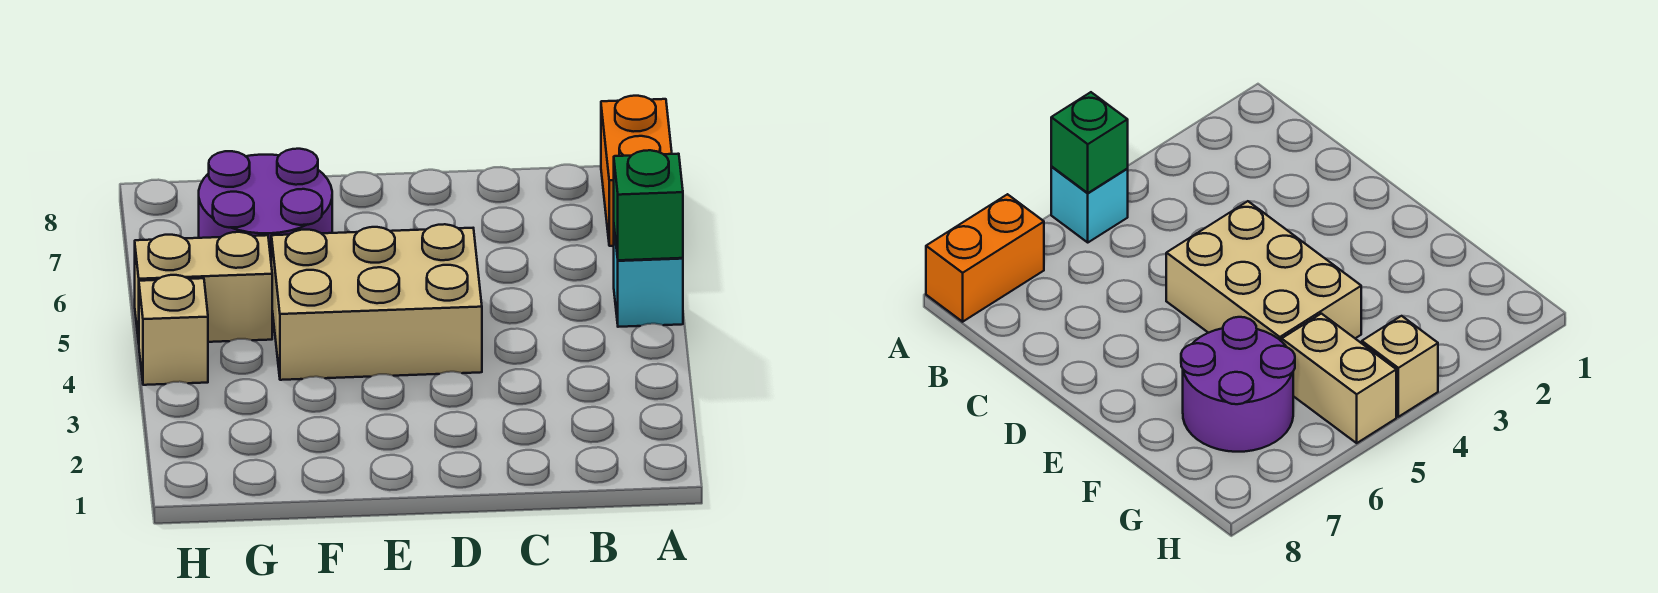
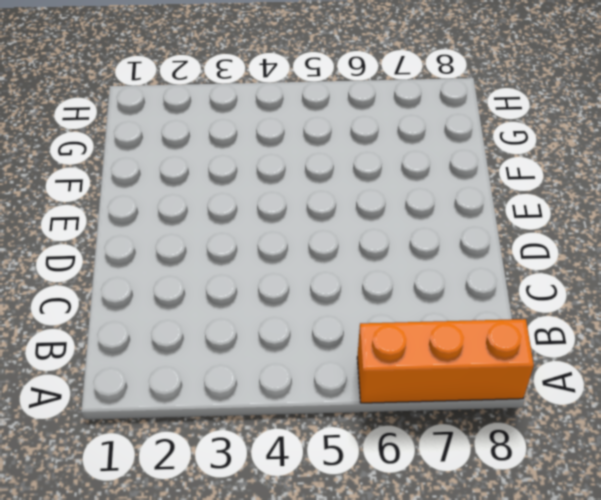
orange brick A6:A8 level 1 -> orange brick A7:A8 level 1
none -> cyan brick A5 level 1
none -> tan brick D4:F5 level 1

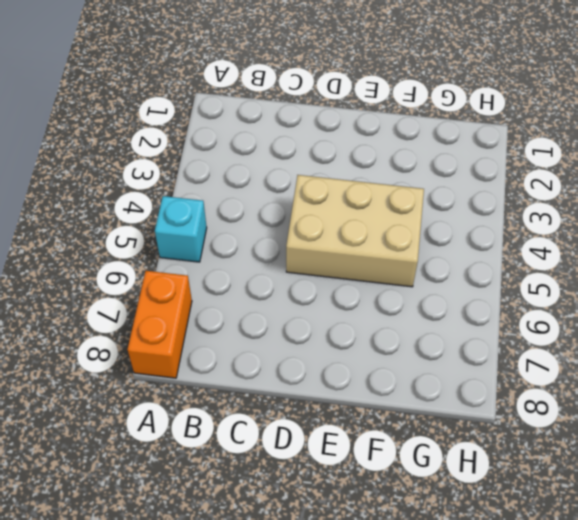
none -> purple round brick F6:G7 level 1
none -> tan brick G5:H5 level 1

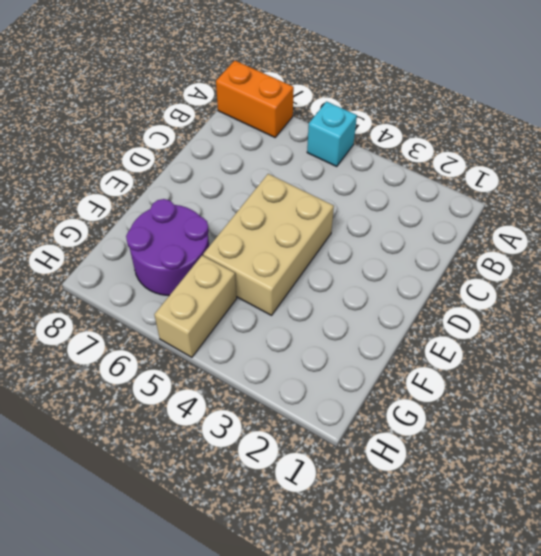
none -> tan brick H4 level 1
none -> green brick A5 level 2

